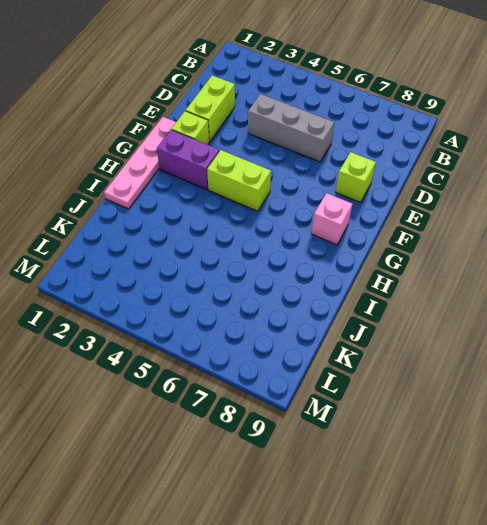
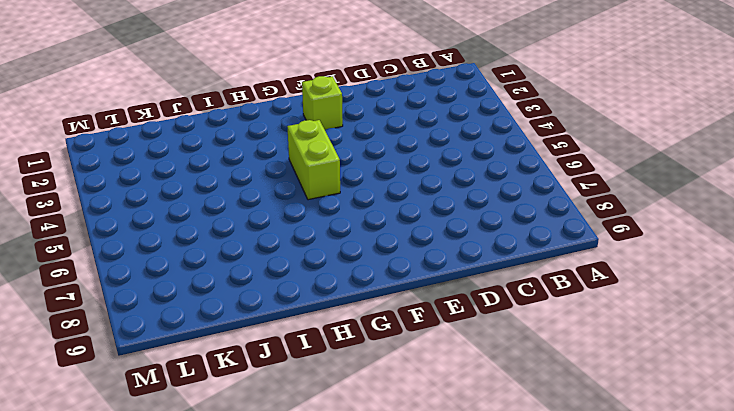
none -> lime brick D2:E2 level 1
none -> grey brick D4:D6 level 1

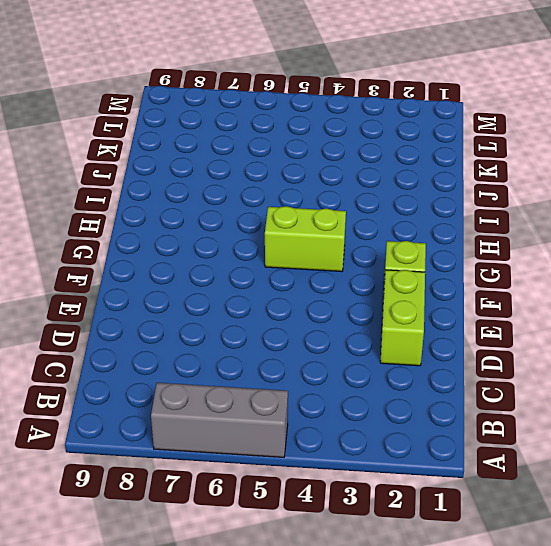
grey brick A5:A7 level 1 -> grey brick D4:D6 level 1
none -> lime brick E8 level 1
none -> pink plate F1:I1 level 1

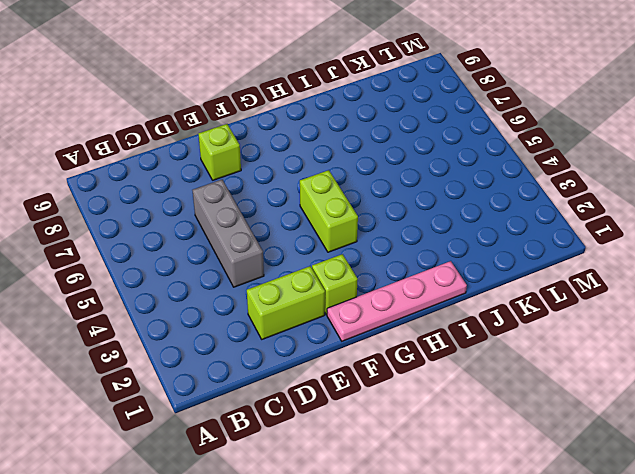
none -> purple brick G2:G3 level 1
none -> pink brick G8 level 1

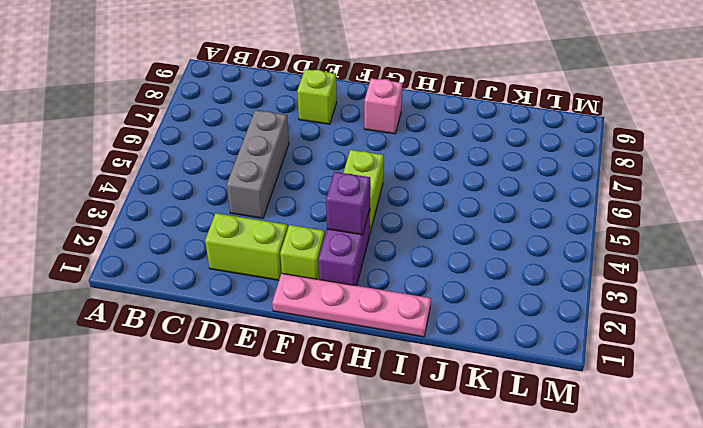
purple brick G3 level 2 -> none

